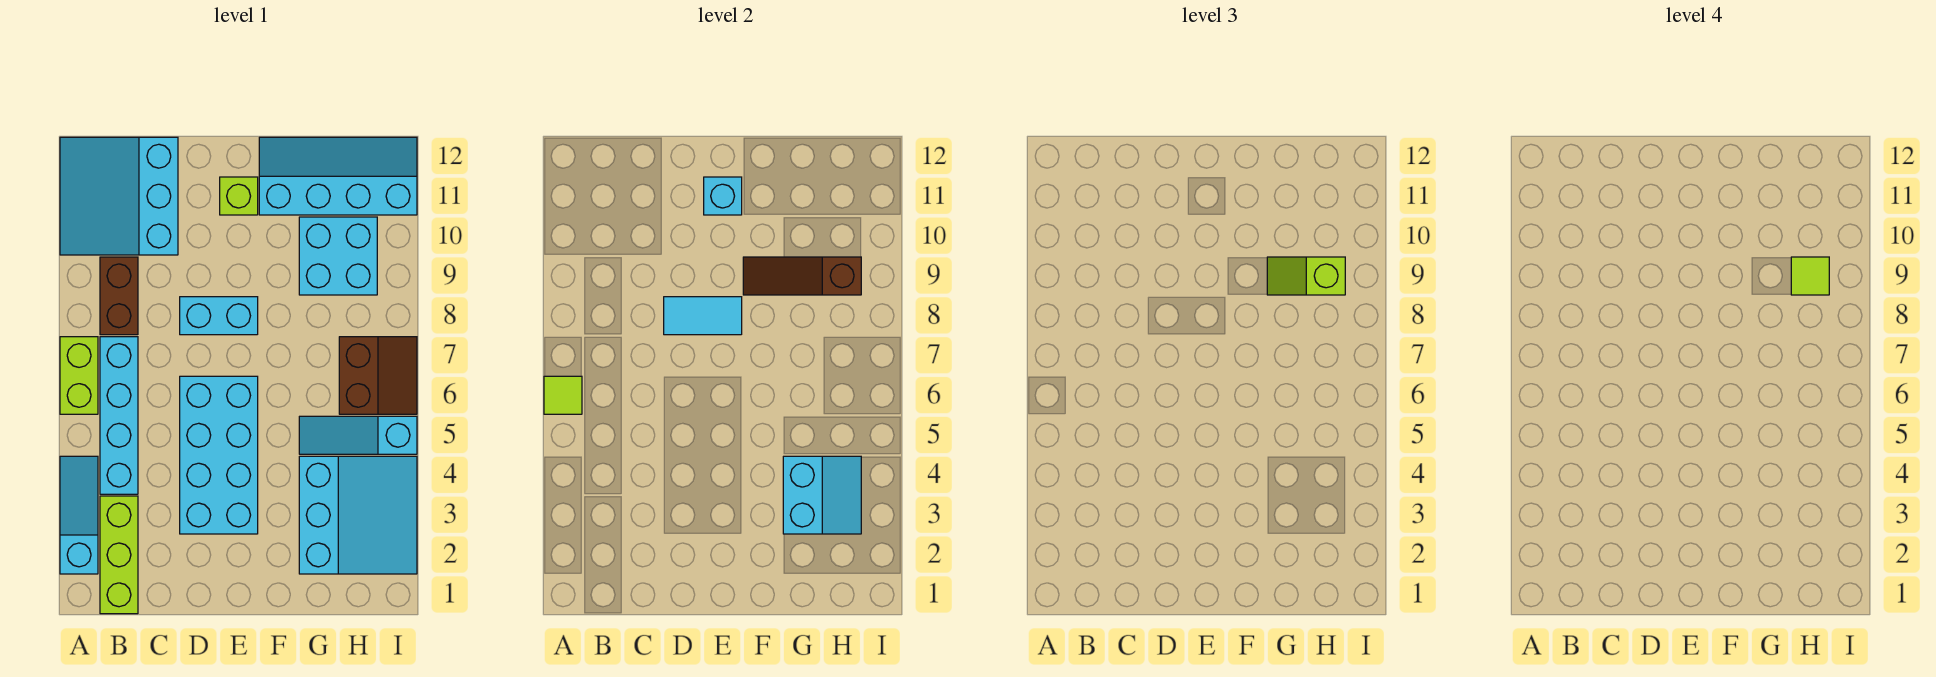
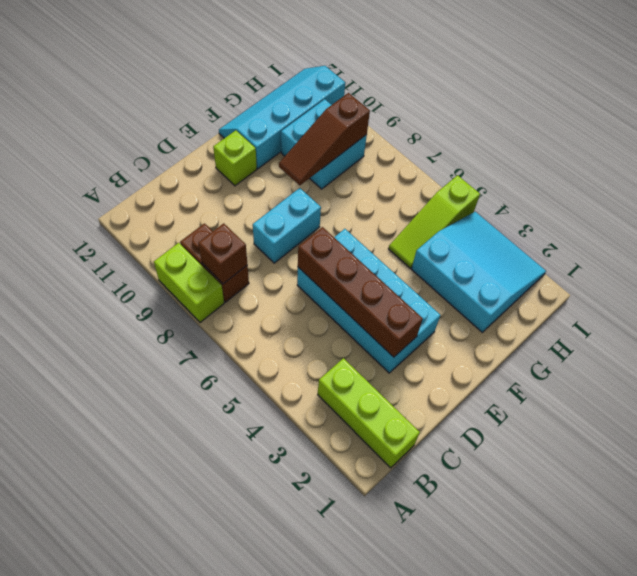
lime brick A8:A9 level 1 -> lime brick A6:A7 level 1
brown brick B8 level 2 -> none
brown brick D3:D6 level 2 -> none
lime slope G5:I5 level 1 top I -> cyan slope G5:I5 level 1 top I
none -> cyan slope A2:A4 level 1 top 2
none -> cyan slope A10:C12 level 1 top C
none -> cyan brick B4:B7 level 1

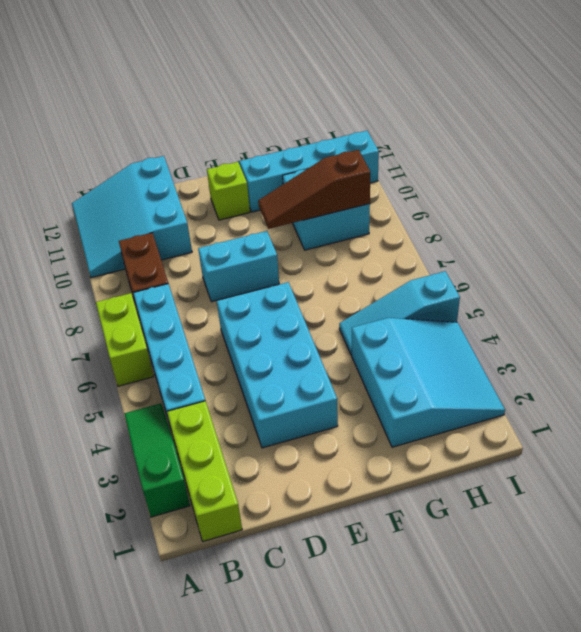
green slope A2:A4 level 1 top 2 -> cyan slope A2:A4 level 1 top 2
none -> brown slope H6:I7 level 1 top H
none -> lime tile A6 level 2
none -> cyan tile D8:E8 level 2

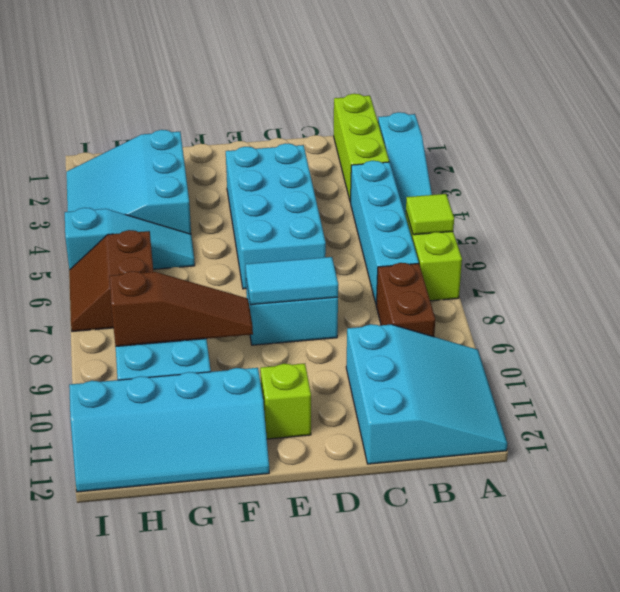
none -> cyan brick E11 level 2
none -> cyan slope G3:H4 level 2 top G
none -> lime slope G9:H9 level 3 top H

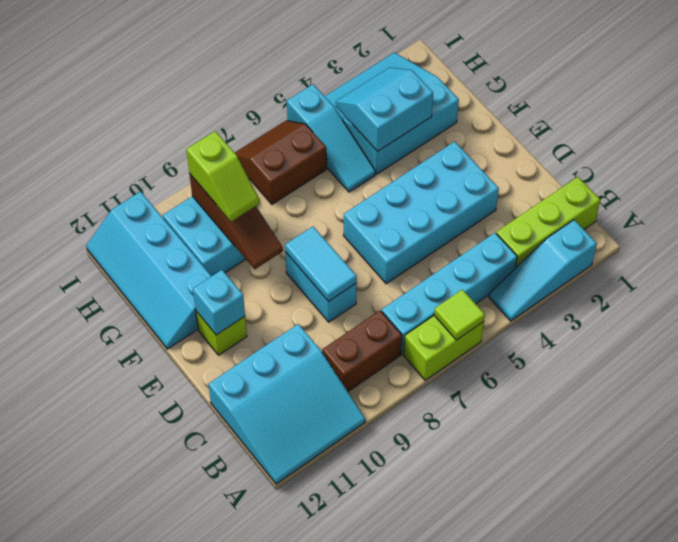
none -> lime tile H9 level 4

